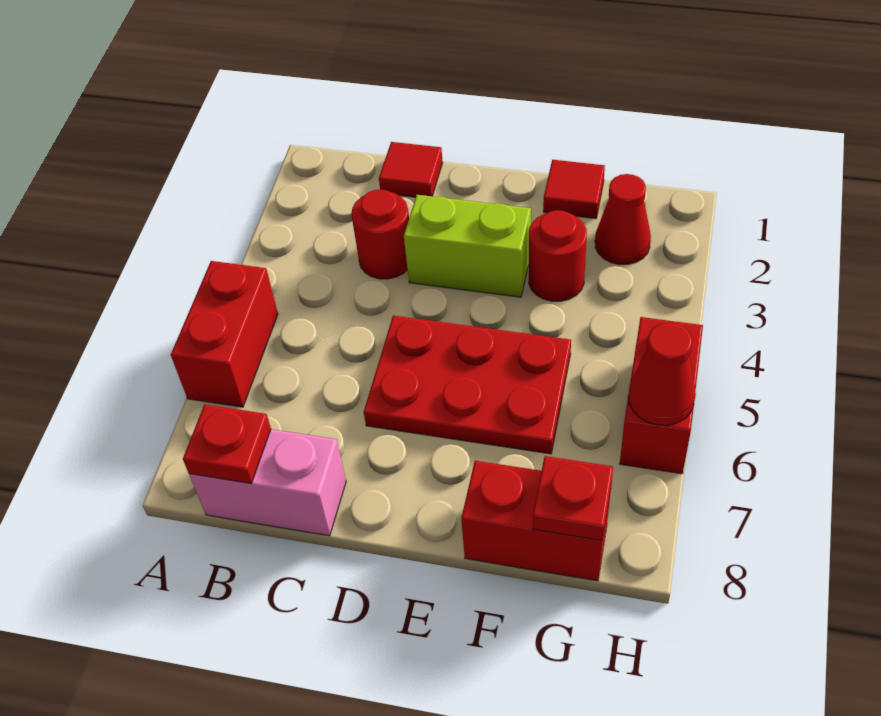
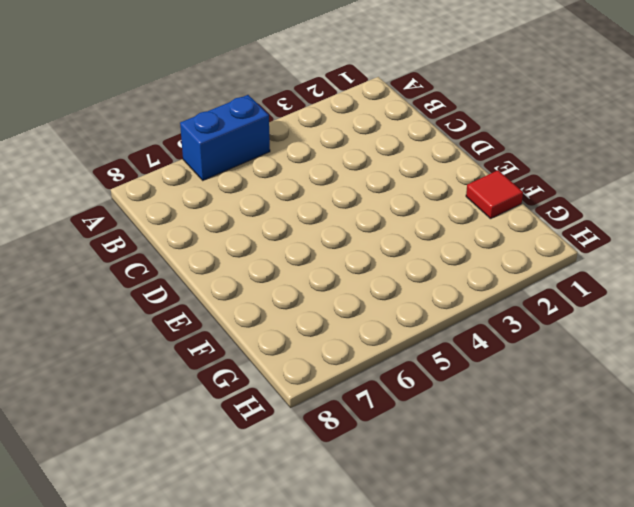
blue brick A5:A6 level 1 -> red brick A5:A6 level 1
none -> pink brick B8:C8 level 1
none -> red tile C1 level 1
none -> red round brick C3 level 1

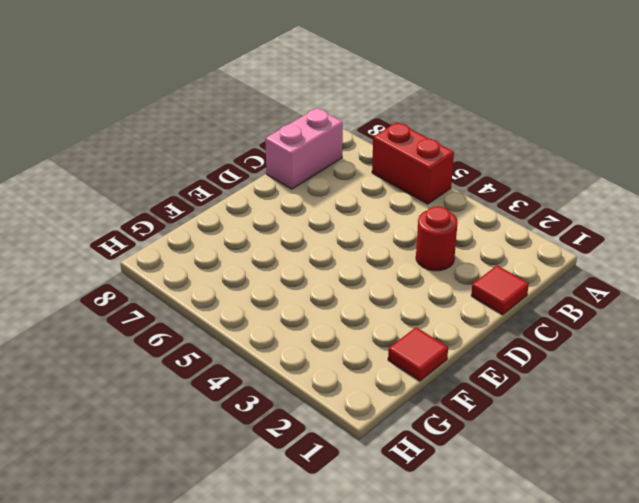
none -> lime brick D3:E3 level 1
none -> red plate D5:F6 level 1
none -> red round brick F3 level 1

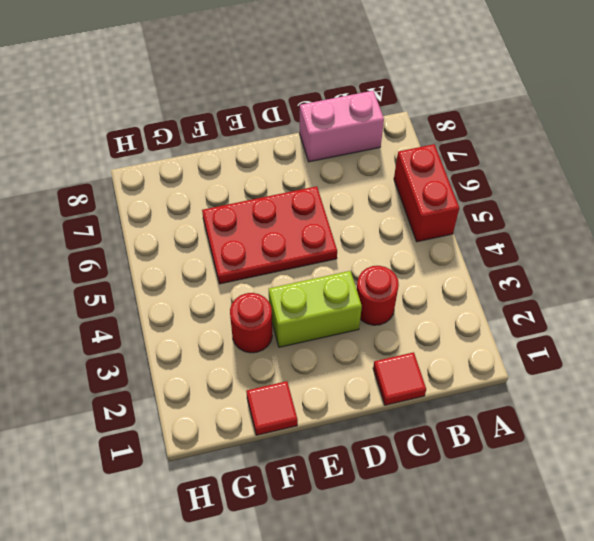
none -> red brick F8:G8 level 1
none -> red cone G2 level 1
none -> red brick H5:H6 level 1

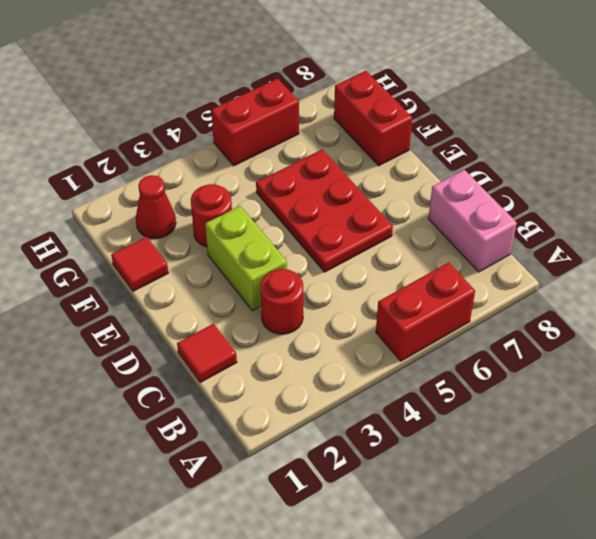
none -> red plate B8 level 2
none -> red plate G8 level 2
none -> red cone H6 level 2

